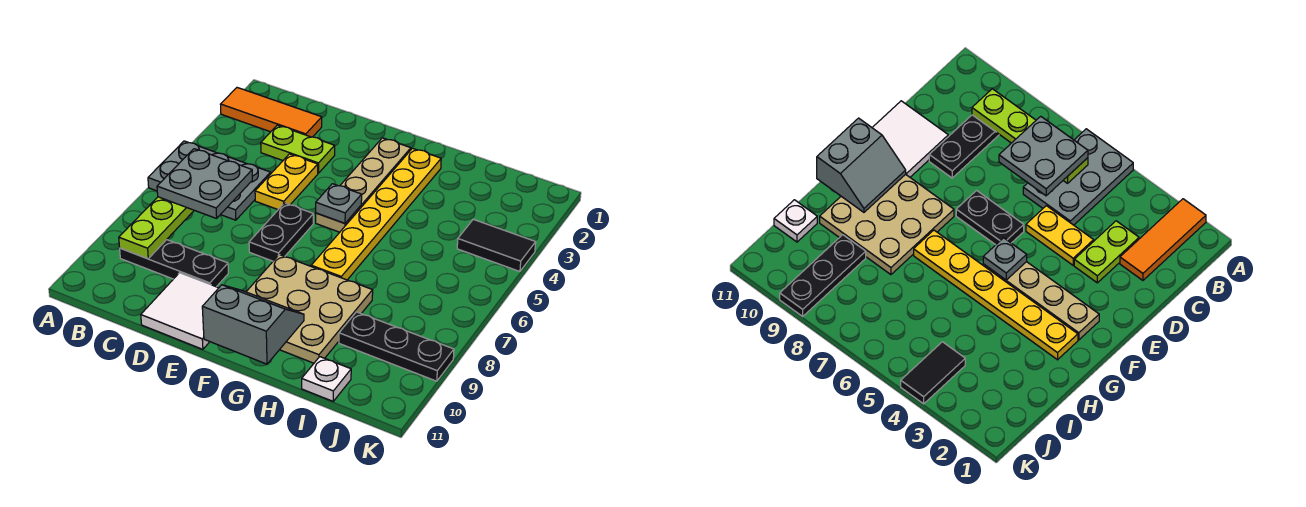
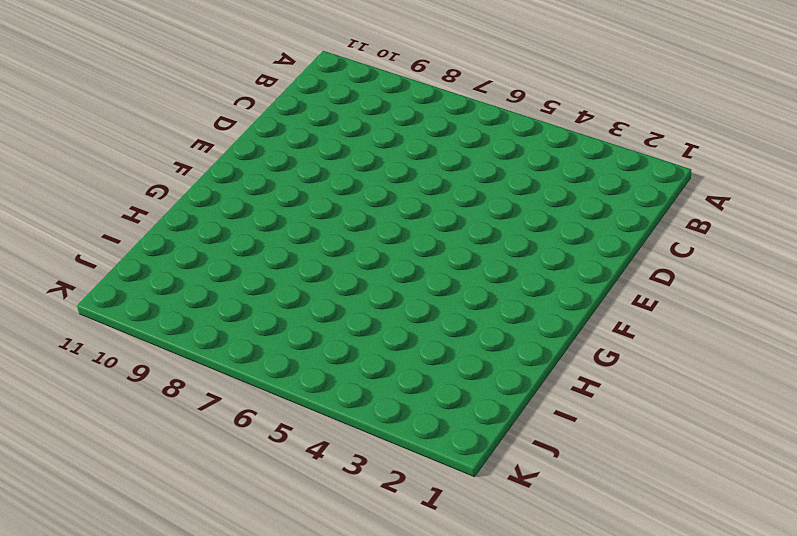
none -> orange tile A2:C2 level 1
none -> grey plate A5:C6 level 1
none -> black plate B9:D9 level 1

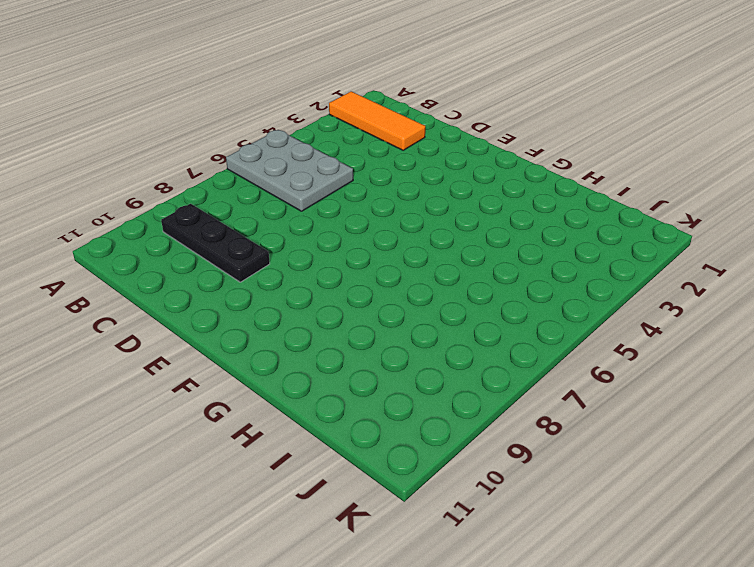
none -> lime plate C3:D3 level 1
none -> yellow plate D4:D5 level 1
none -> white tile D10:E11 level 1

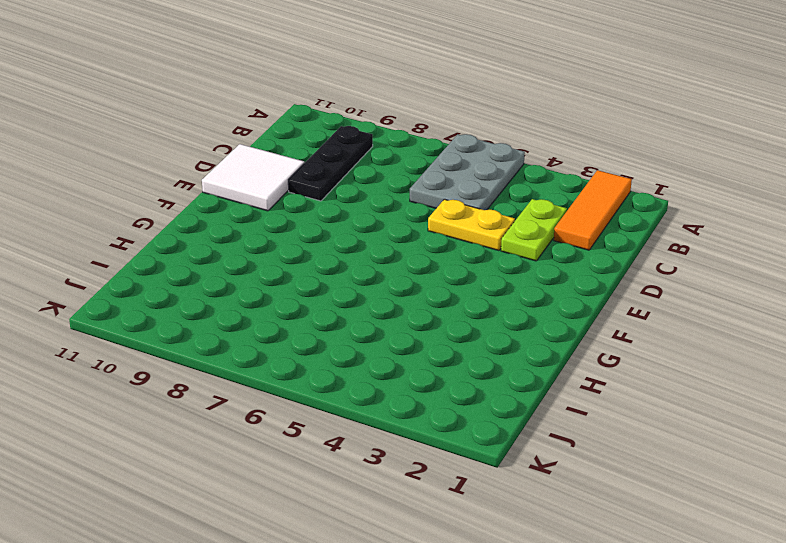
none -> black plate E6:E7 level 1
none -> tan plate F2:F5 level 1
none -> tan plate F8:H10 level 1

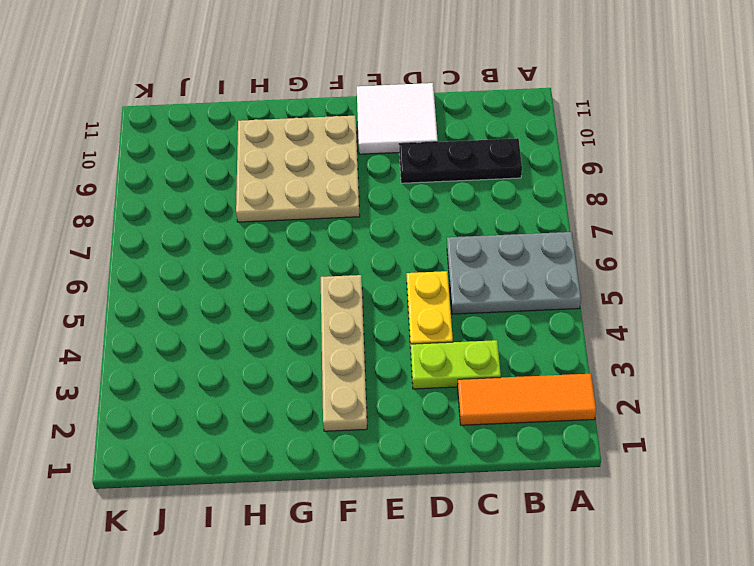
none -> black plate E6:E7 level 1
none -> yellow plate G2:G7 level 1
none -> black plate I9:K9 level 1

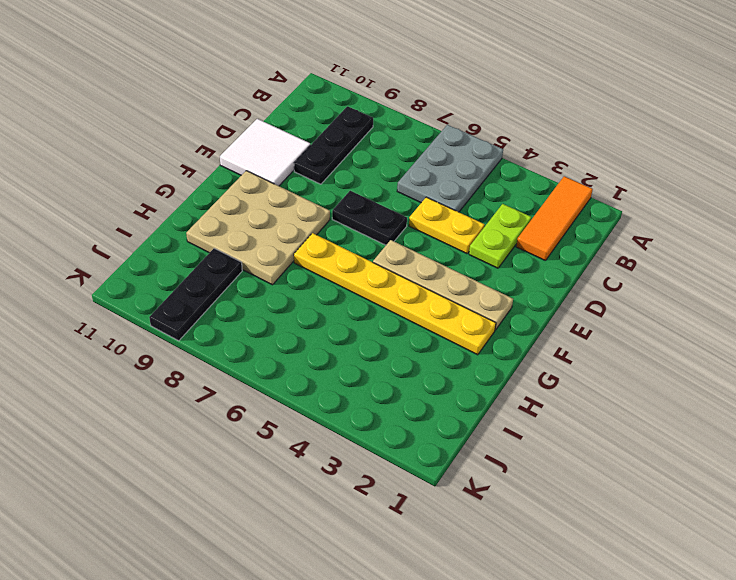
none -> white plate I11 level 1
none -> black tile J4:K4 level 1
none -> lime plate B6:B9 level 2

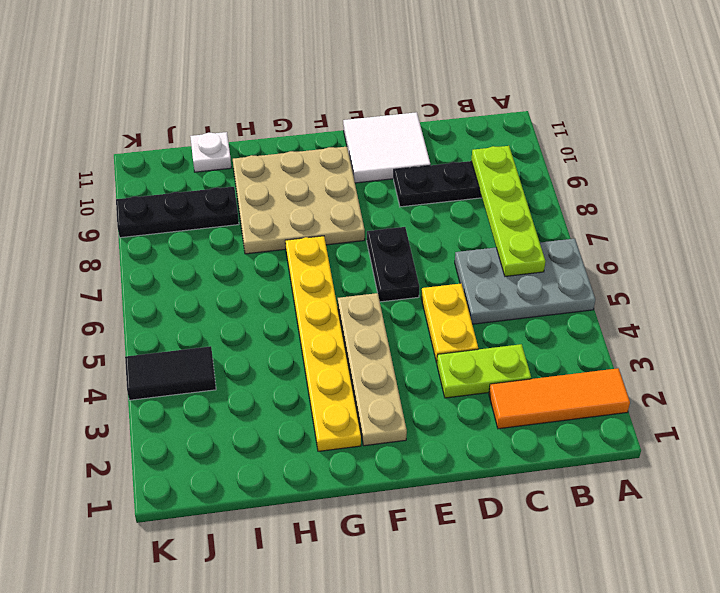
none -> grey plate F5 level 2
none -> grey slope F10:G11 level 2 top 11
none -> grey plate B6:C7 level 3

